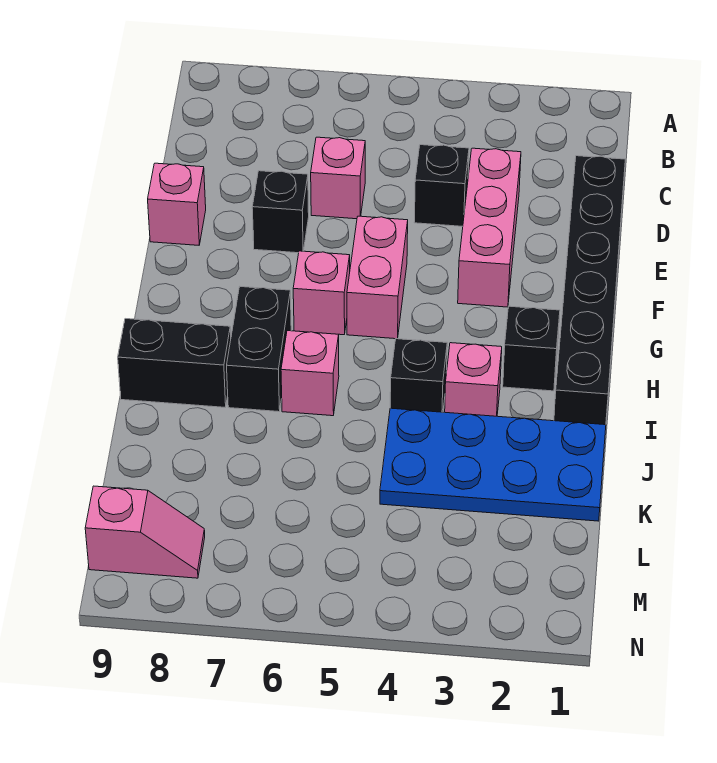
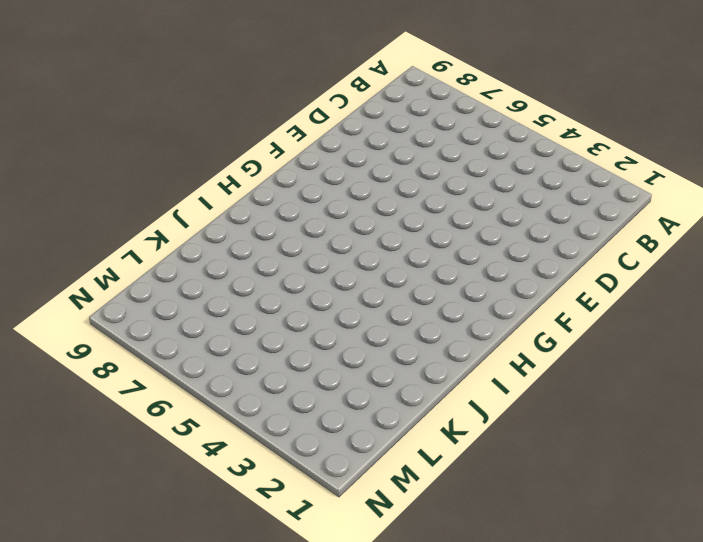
none -> black brick D1:I1 level 1
none -> pink brick D3:F3 level 1
none -> black brick D4 level 1

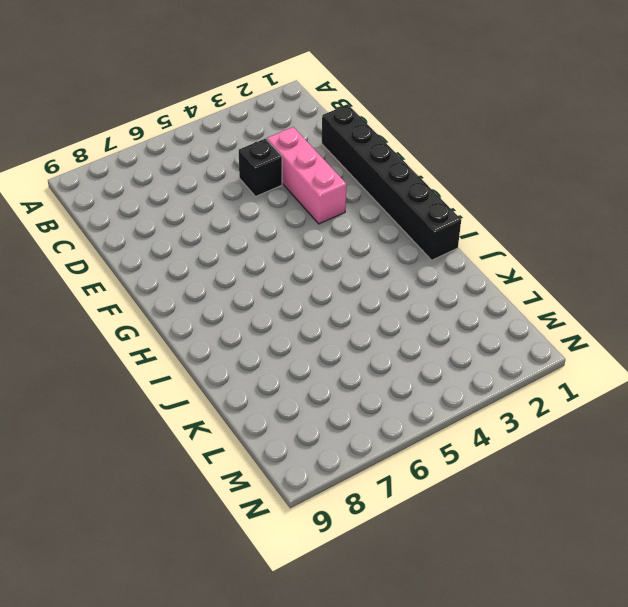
none -> pink brick D6 level 1
none -> black brick E7 level 1
none -> pink brick E9 level 1

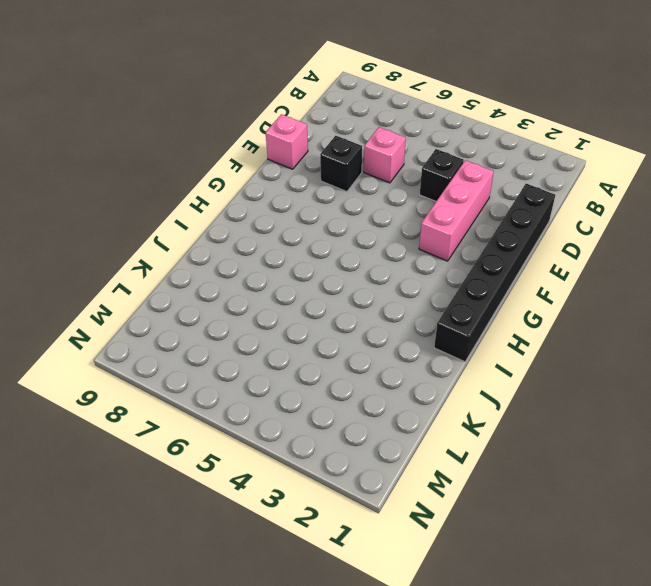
none -> pink brick F5:G5 level 1
none -> pink brick G6 level 1
none -> black brick H2 level 1

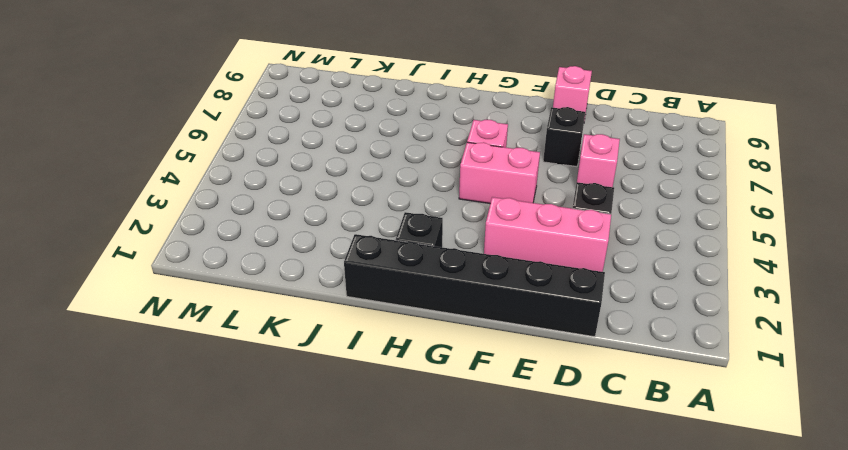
none -> black brick H7:I7 level 1
none -> pink brick I3 level 1
none -> black brick I4 level 1

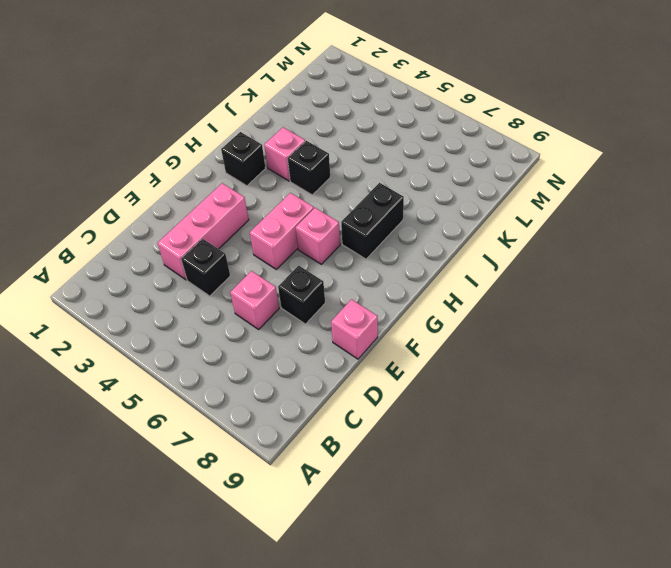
none -> black brick D1:I1 level 1
none -> pink brick I6 level 1
none -> black brick I8:I9 level 1

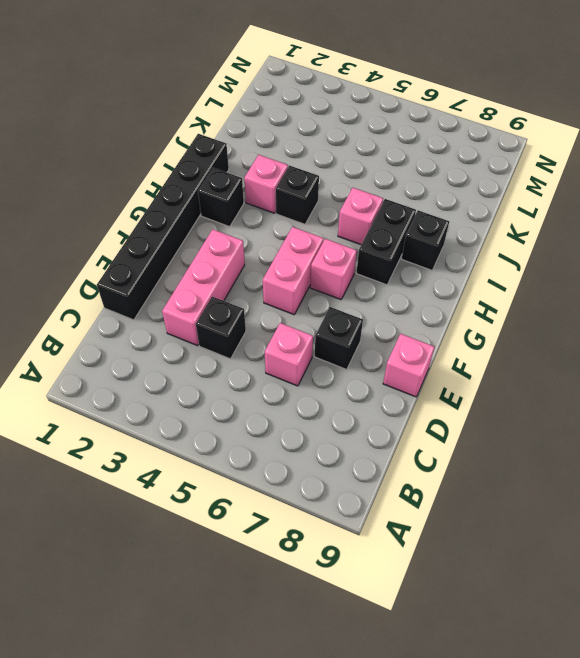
black brick I8 level 1 -> black brick I8:I9 level 1
none -> blue plate J1:K4 level 1
none -> pink slope M8:M9 level 1 top 9

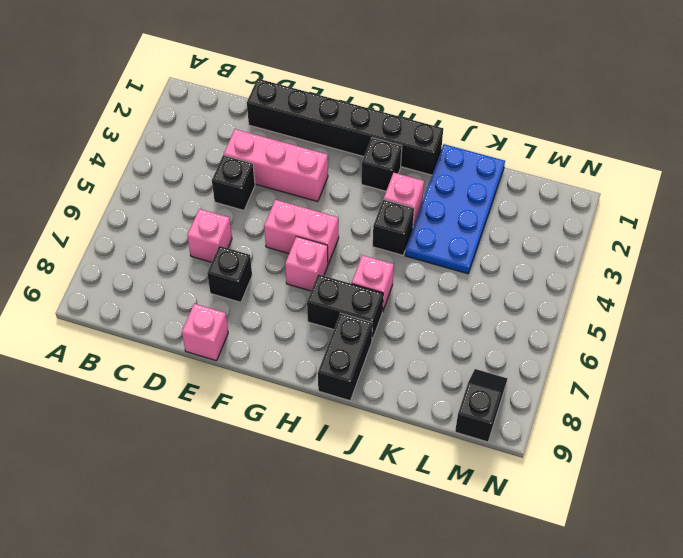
black slope M8:M9 level 1 top 9 -> pink slope M8:M9 level 1 top 9

